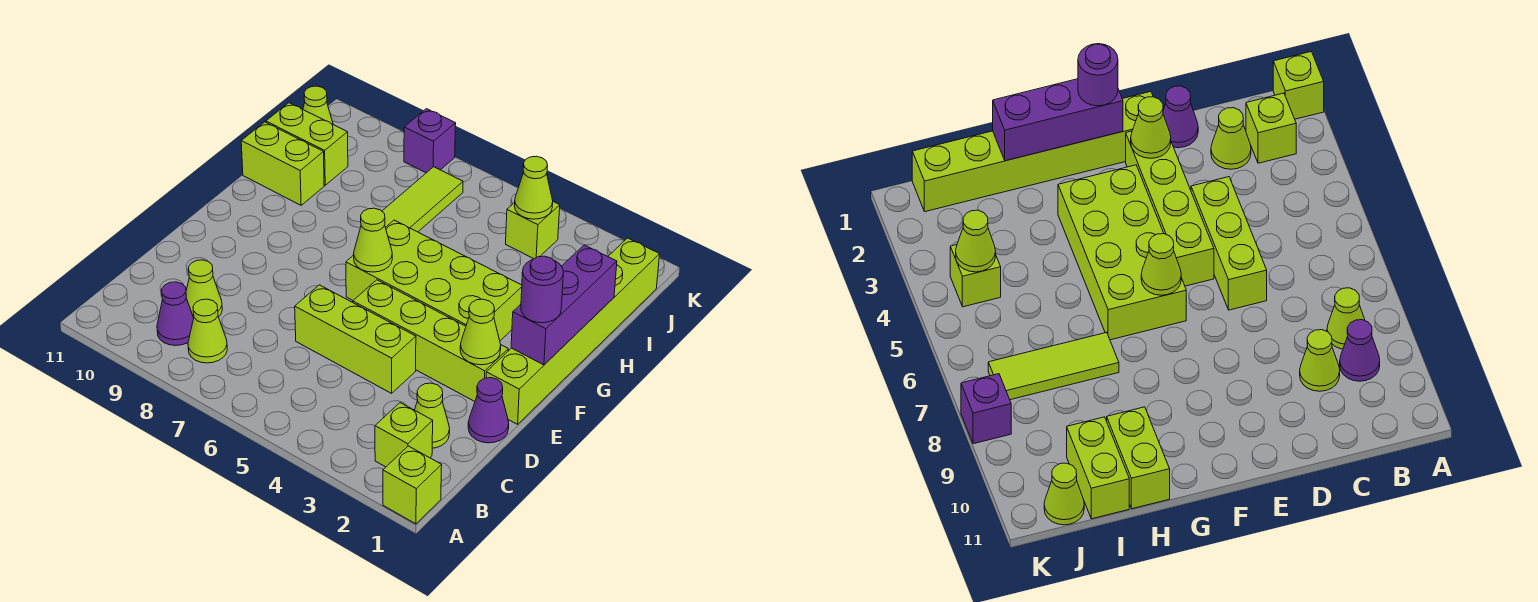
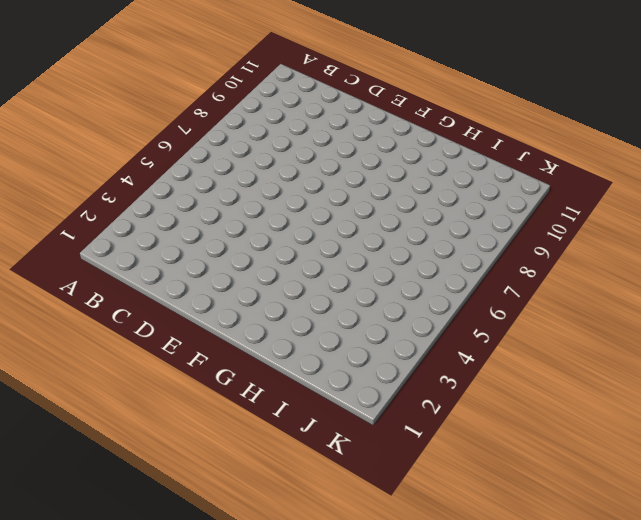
none -> lime brick A1 level 1
none -> lime brick B2 level 1
none -> lime cone B8 level 1

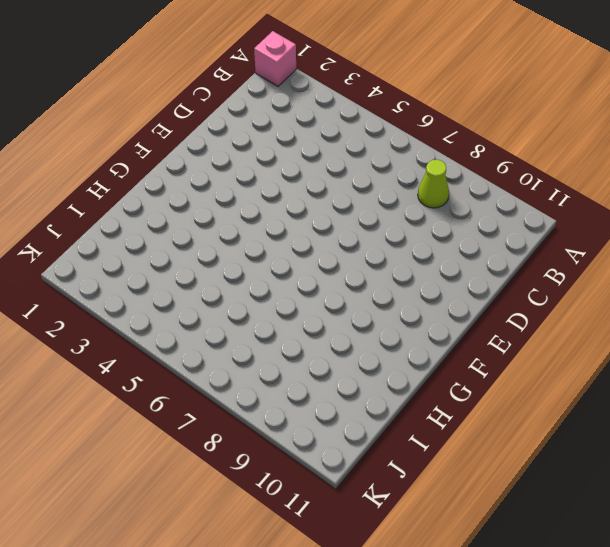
pink brick A1 level 1 -> lime brick A1 level 1
none -> lime brick B2 level 1
none -> purple cone B9 level 1
none -> lime cone C2 level 1

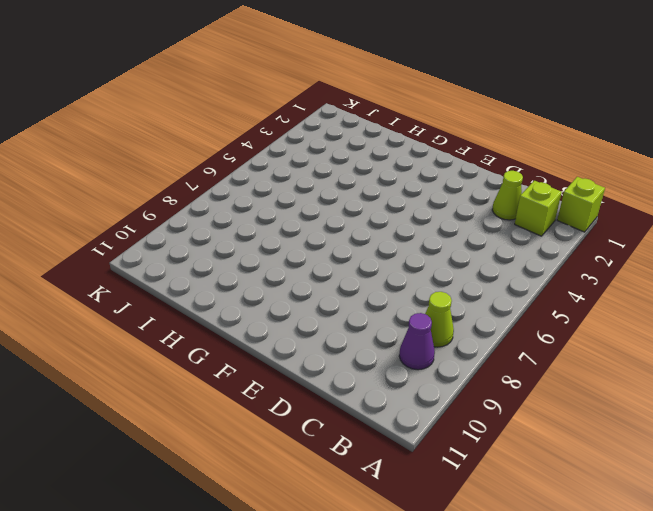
none -> lime cone C9 level 1
none -> purple cone D1 level 1
none -> lime brick D4:D6 level 1

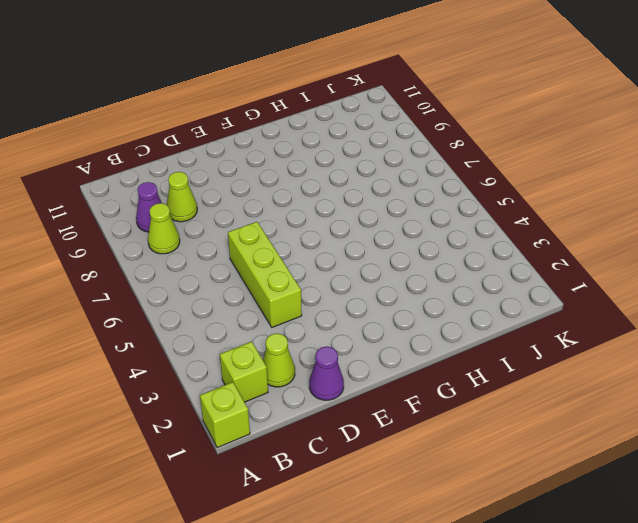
none -> lime brick E1:J1 level 1
none -> lime brick E2:E5 level 1
none -> lime brick F3:G6 level 1

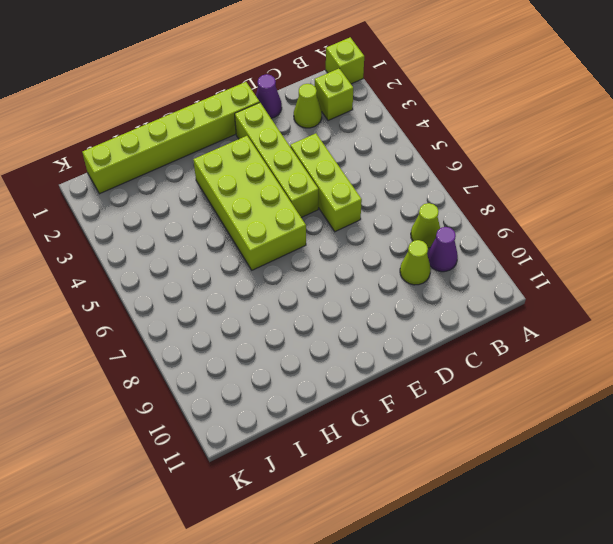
none -> lime tile H7:J7 level 1
none -> lime brick H10:H11 level 1
none -> lime brick I10:I11 level 1

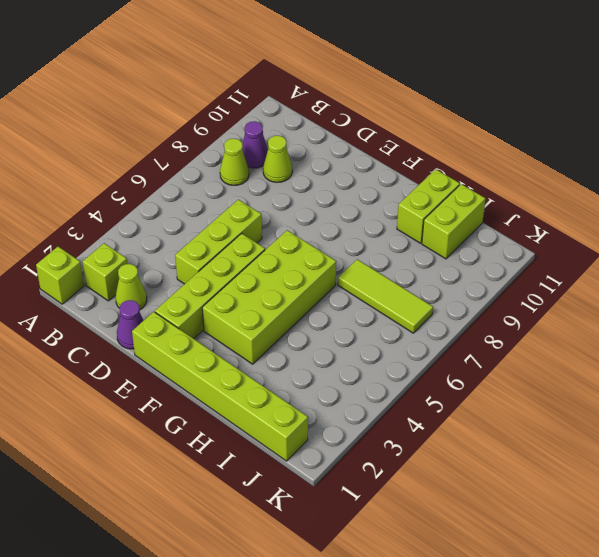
none -> lime brick J4 level 1
none -> lime cone J11 level 1
none -> purple brick K8 level 1

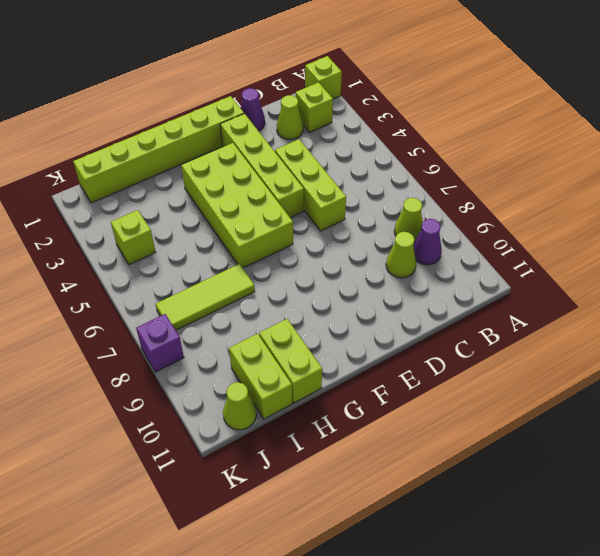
none -> lime cone E2 level 2
none -> purple brick F1:H1 level 2
none -> lime cone F6 level 2

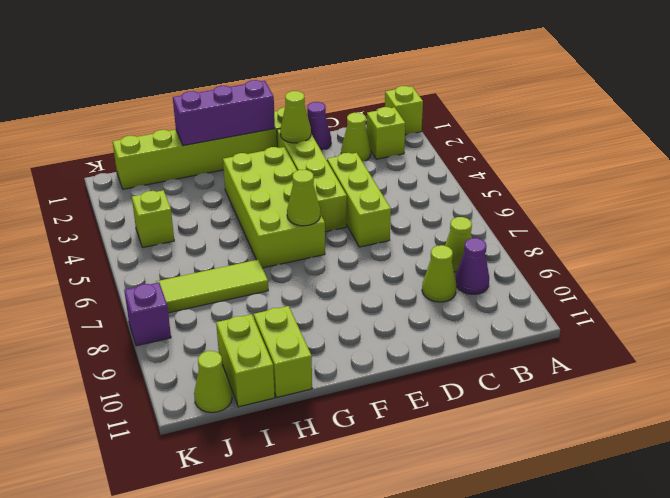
none -> lime cone J4 level 2
none -> purple round brick F1 level 3

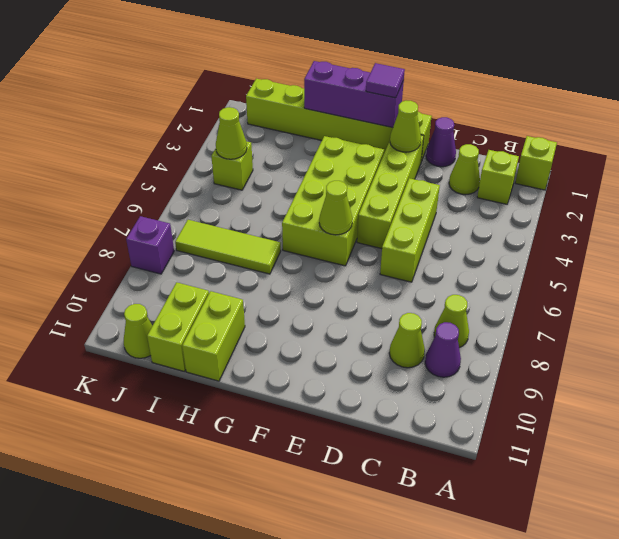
purple tile F1 level 3 -> purple round brick F1 level 3

